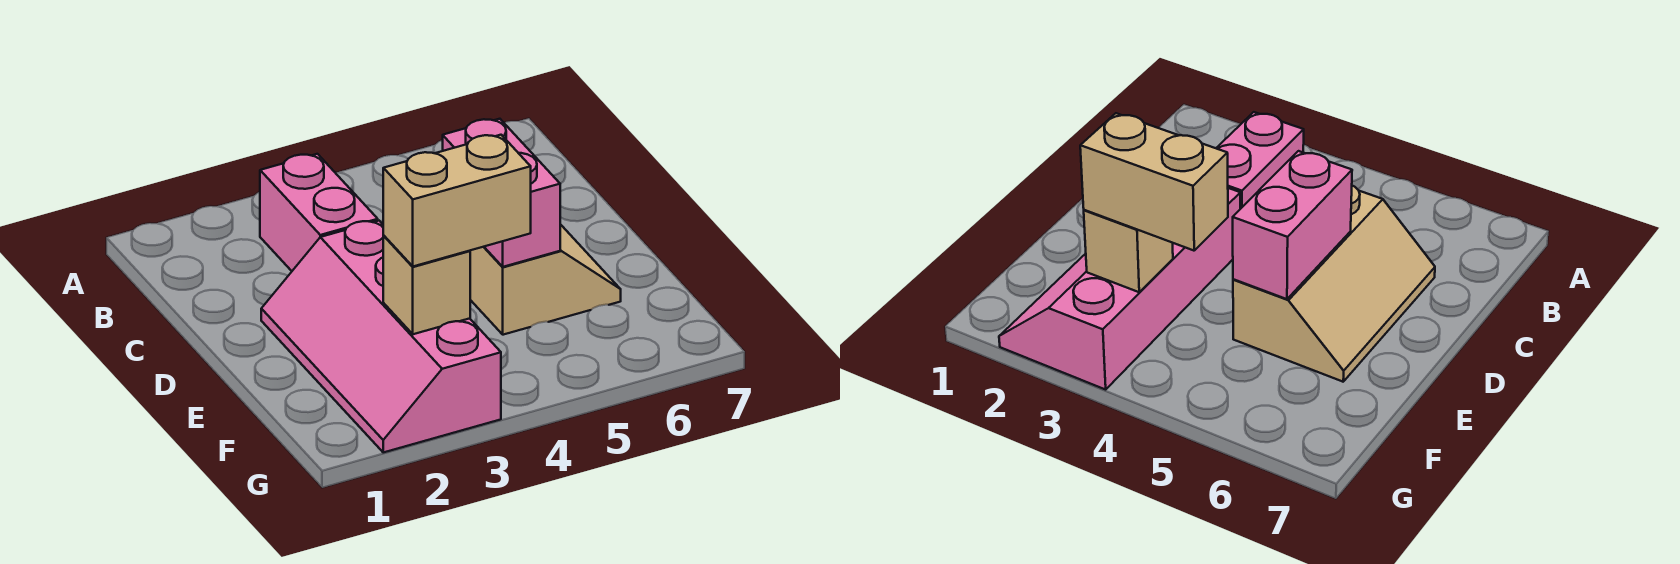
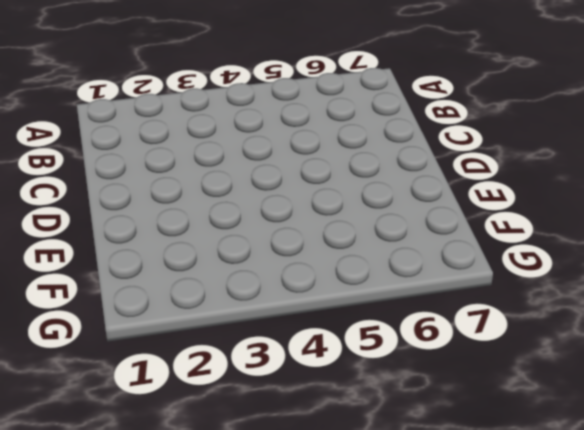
none -> pink brick B3:C3 level 1
none -> tan slope C5:E6 level 1 top 5

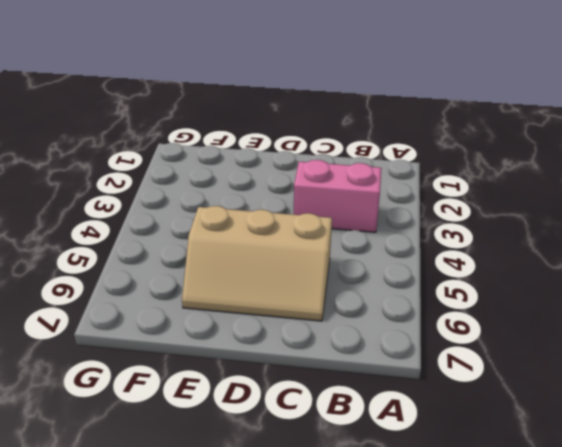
none -> pink slope D2:G3 level 1 top 3
none -> pink brick D5:E5 level 2

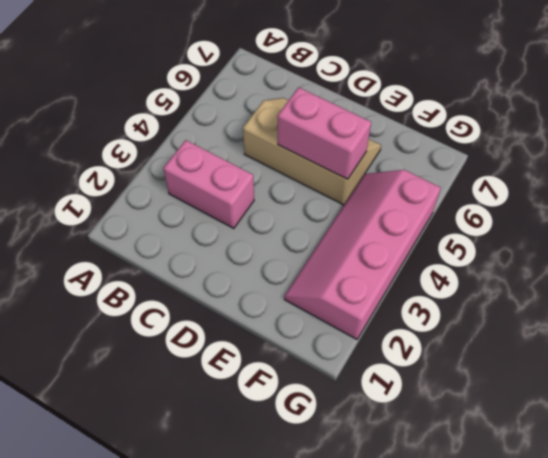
pink slope F2:G5 level 1 top G -> pink slope D2:G3 level 1 top 3
none -> tan brick F3 level 2
none -> tan brick F3:F4 level 3

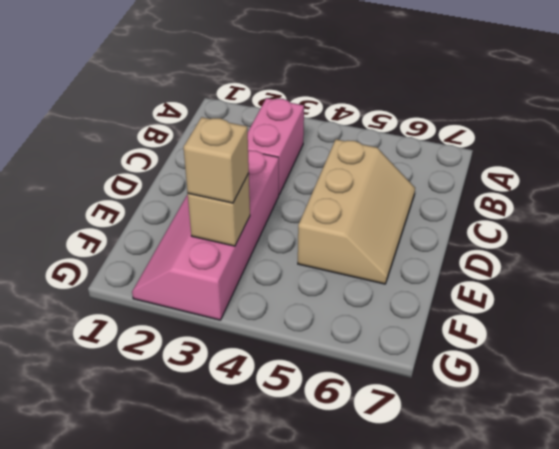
tan brick F3 level 3 -> tan brick F3:F4 level 3
none -> pink brick D5:E5 level 2

